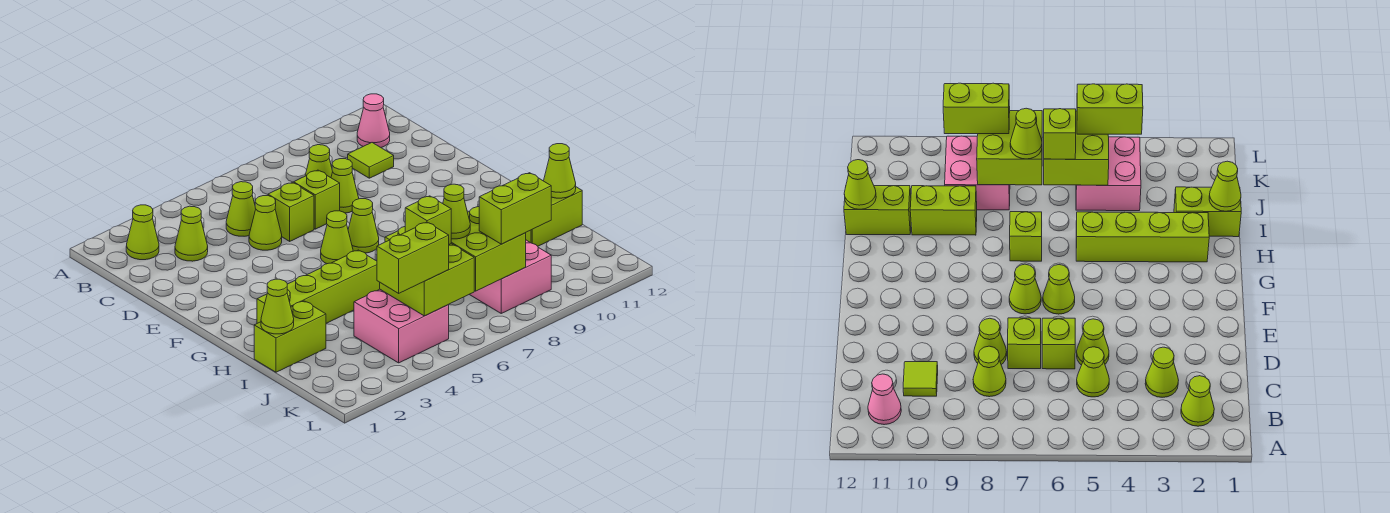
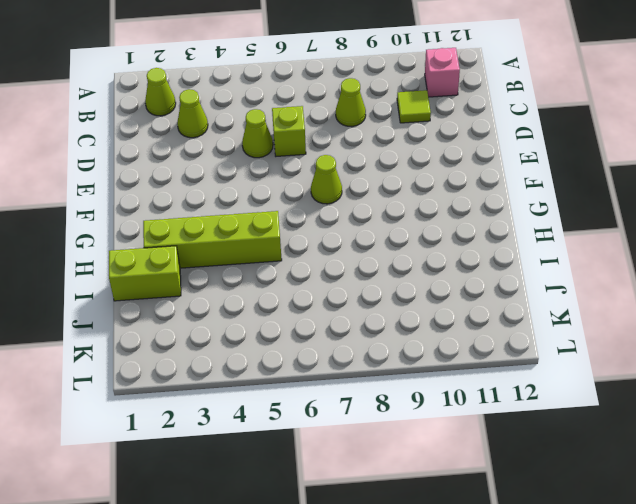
pink brick B11 level 1 -> pink cone B11 level 1
none -> lime cone C5 level 1
none -> lime brick D7 level 1
none -> lime cone D8 level 1

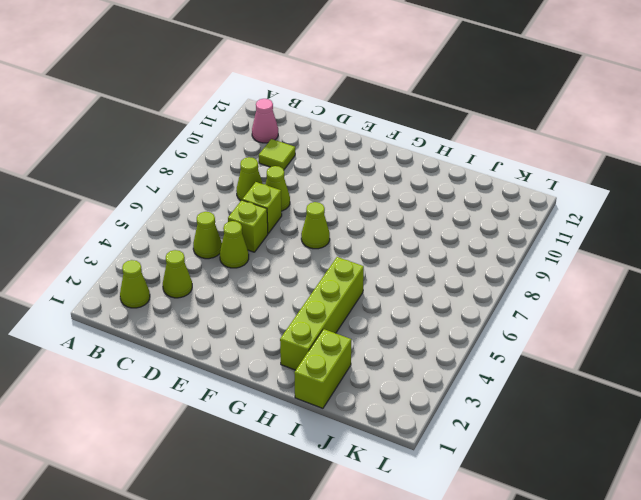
none -> lime cone F6 level 1
none -> lime brick H7 level 1
none -> lime brick I9:I10 level 1

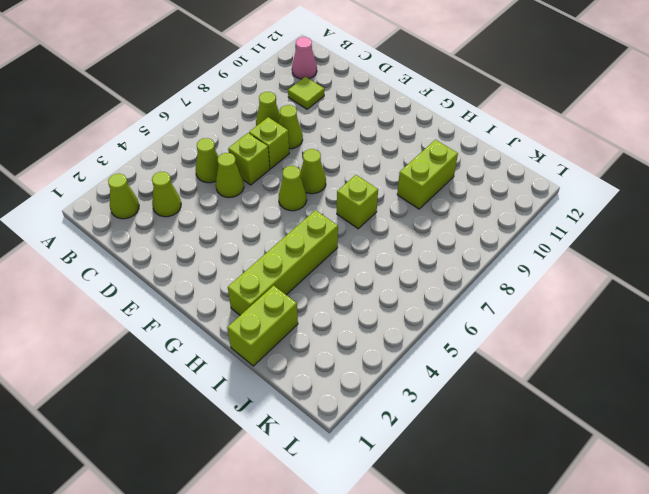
none -> lime brick I11:I12 level 1
none -> pink brick J4:K5 level 1
none -> pink brick J8:K9 level 1

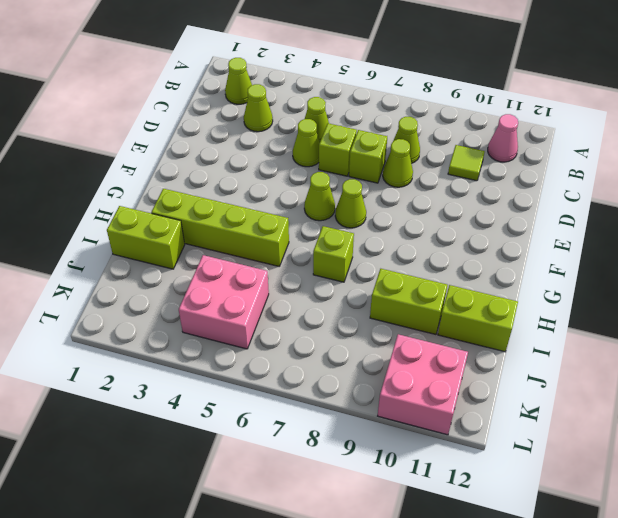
pink brick K10:L11 level 1 -> pink brick J8:K9 level 1
none -> lime cone I1 level 2
none -> lime cone I12 level 2
none -> lime brick J5:K6 level 2

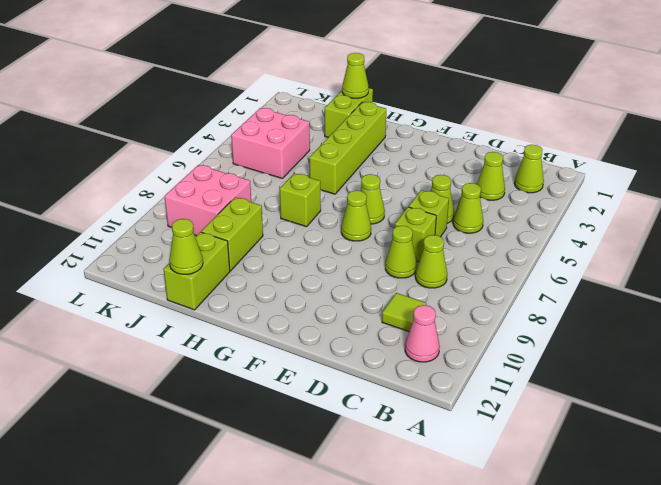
none -> lime brick J5:K6 level 2
none -> lime brick J7:K8 level 2
none -> lime brick J6 level 3

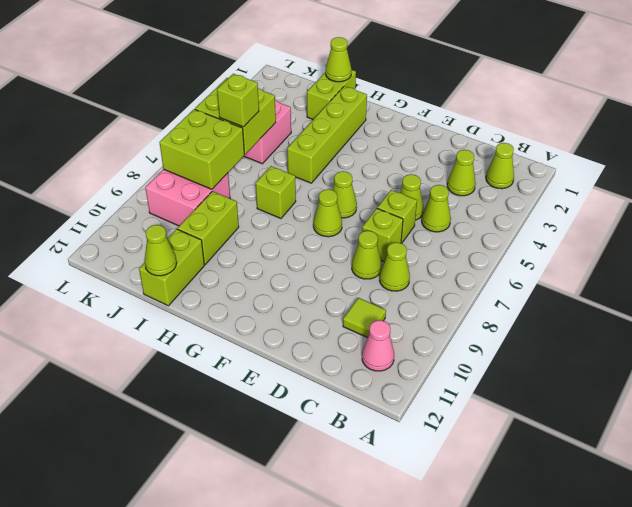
none -> lime cone J7 level 3
none -> lime brick K4:K5 level 3
none -> lime brick K8:K9 level 3

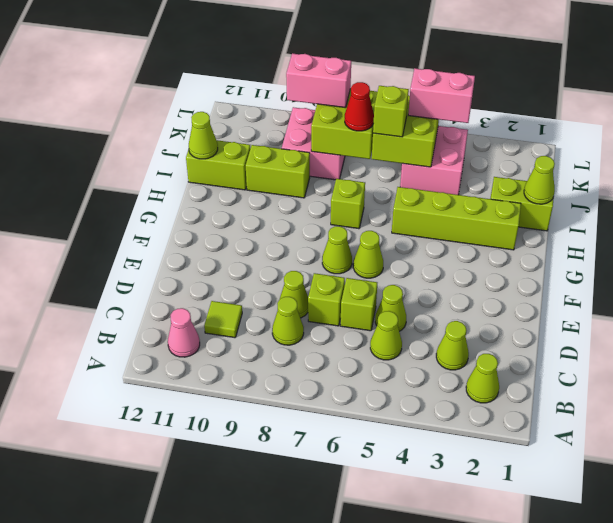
red cone J7 level 3 -> lime cone J7 level 3
pink brick K4:K5 level 3 -> lime brick K4:K5 level 3
pink brick K8:K9 level 3 -> lime brick K8:K9 level 3

